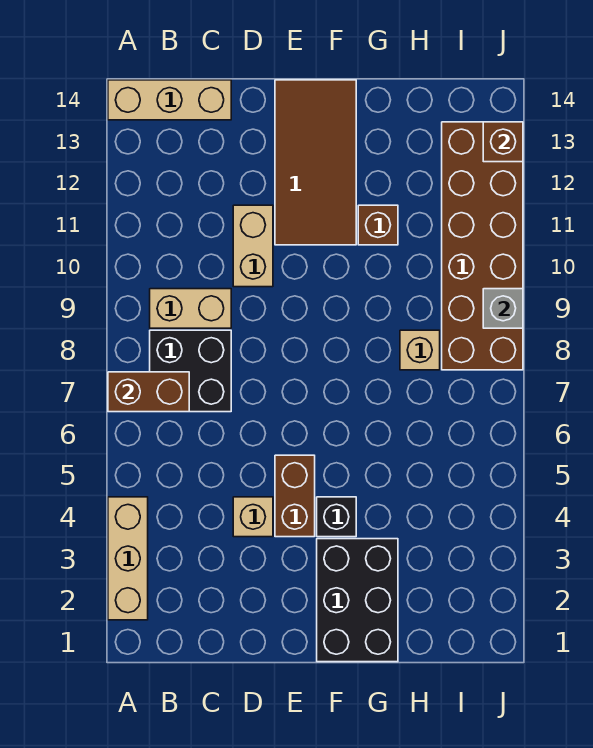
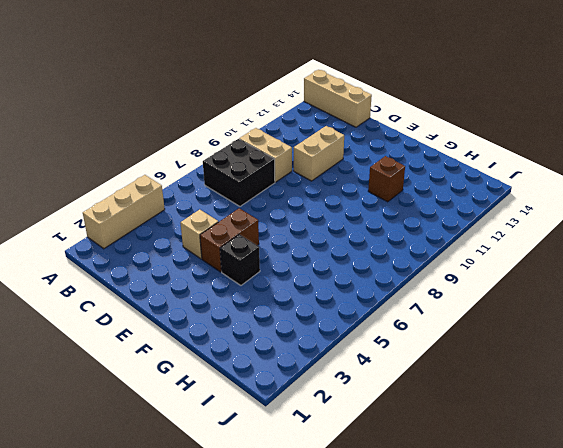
none -> brown tile E11:F14 level 1
none -> black brick F1:G3 level 1
none -> tan brick H8 level 1

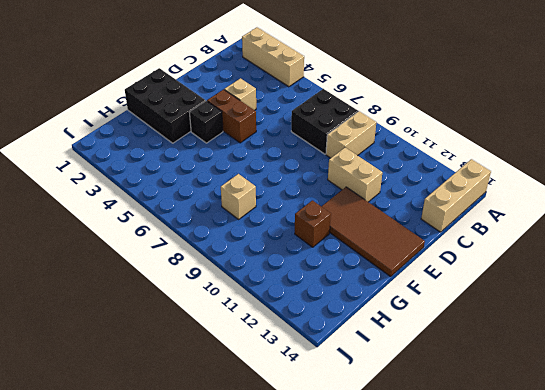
none -> brown brick I8:J13 level 1
none -> brown brick A7:B7 level 2
none -> grey brick J9 level 2

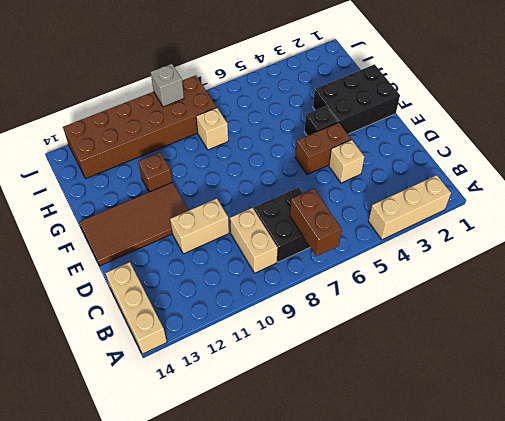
none -> brown brick J13 level 2

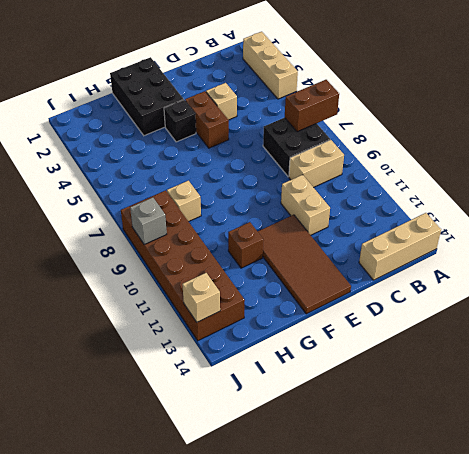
tan brick J13 level 2 -> brown brick J13 level 2

